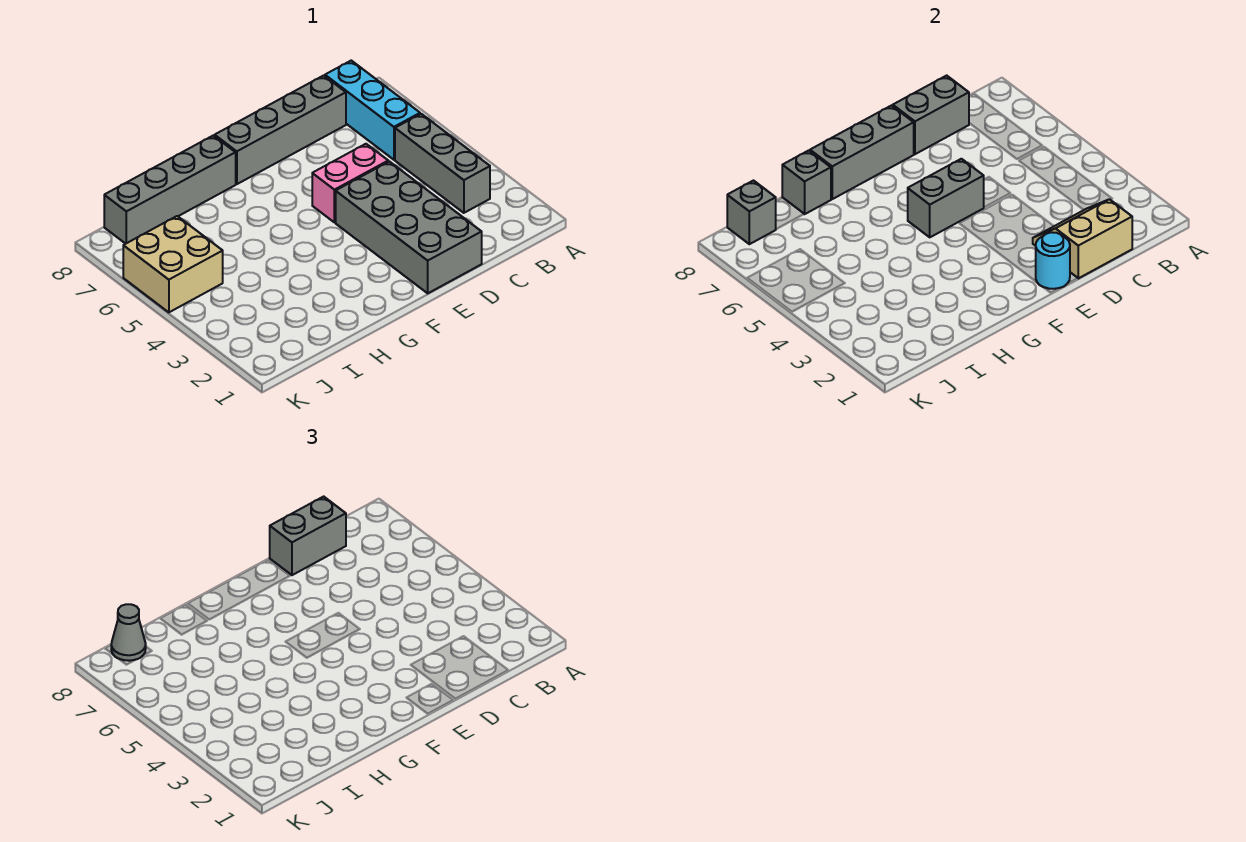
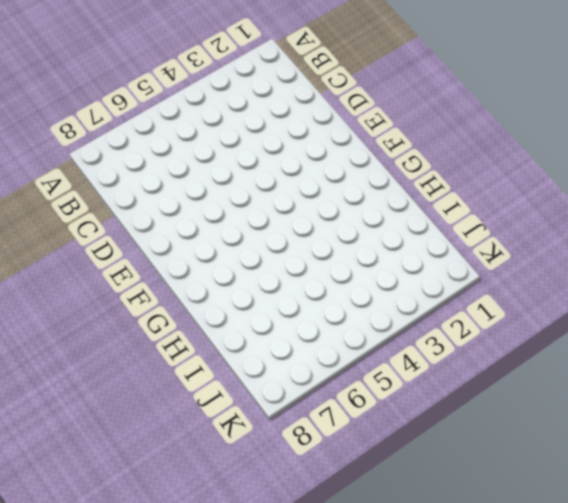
none -> grey brick B3:B5 level 1
none -> cyan brick B6:B8 level 1
none -> grey brick C8:F8 level 1

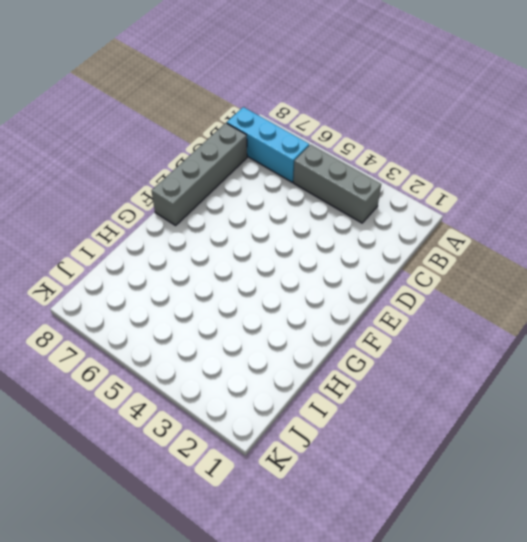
none -> grey brick D1:E4 level 1
none -> pink brick D5:E5 level 1
none -> grey brick G8:J8 level 1

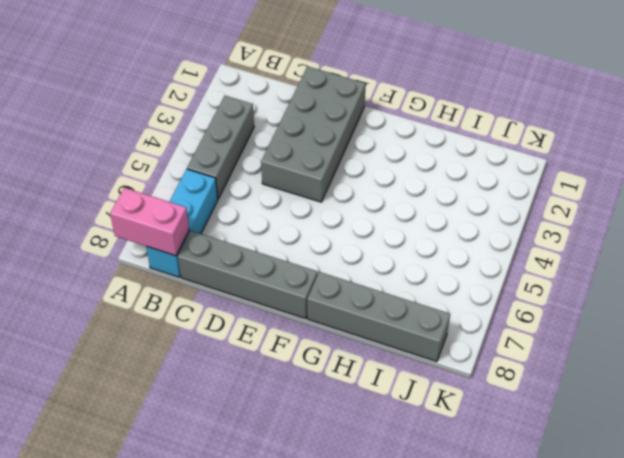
pink brick A8:B8 level 2 -> pink brick D5:E5 level 1
none -> tan brick J5:K6 level 1
none -> tan slope C1:D2 level 2 top 1
none -> grey brick C8:D8 level 2

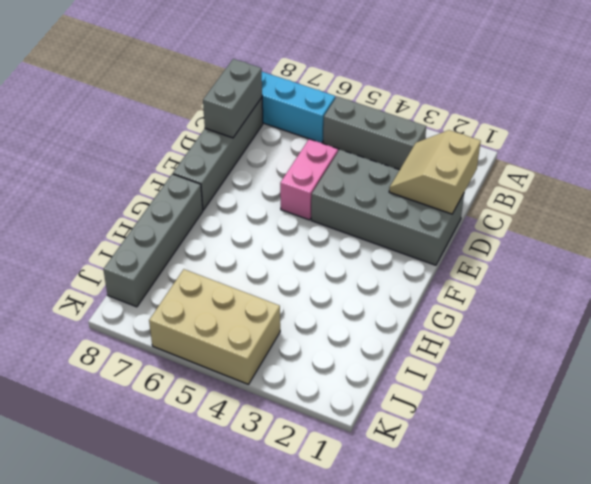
tan brick J4:K6 level 1 -> tan brick J5:K6 level 1
none -> cyan round brick E1 level 2
none -> grey brick E5:F5 level 2
none -> grey brick E8:G8 level 2

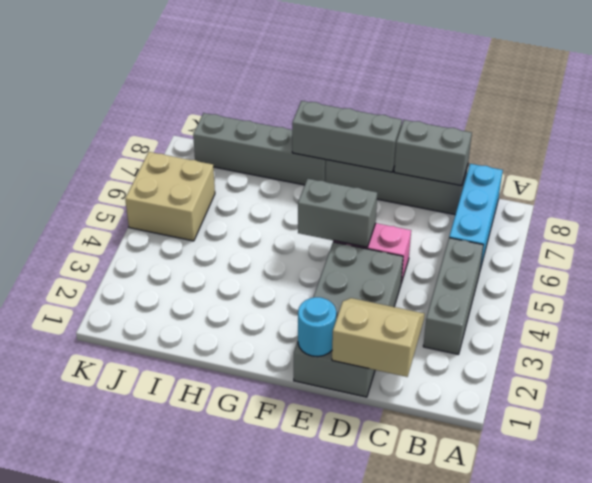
none -> grey brick H8 level 2
none -> grey brick J8 level 2
none -> grey brick C8:D8 level 3

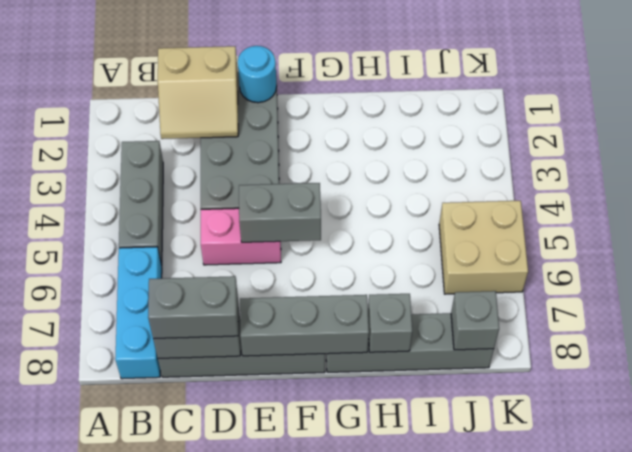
none -> grey cone J8 level 3

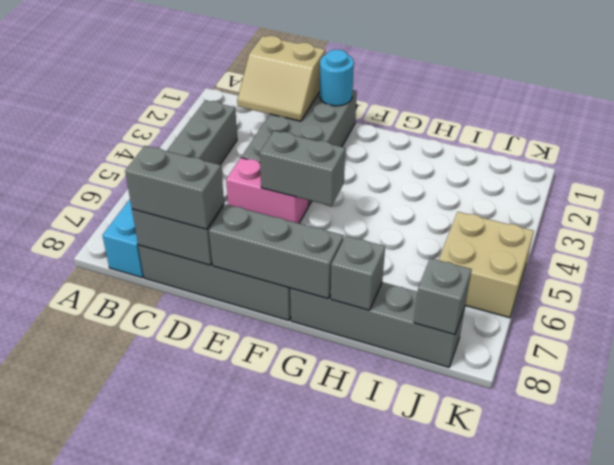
none -> grey cone J8 level 3

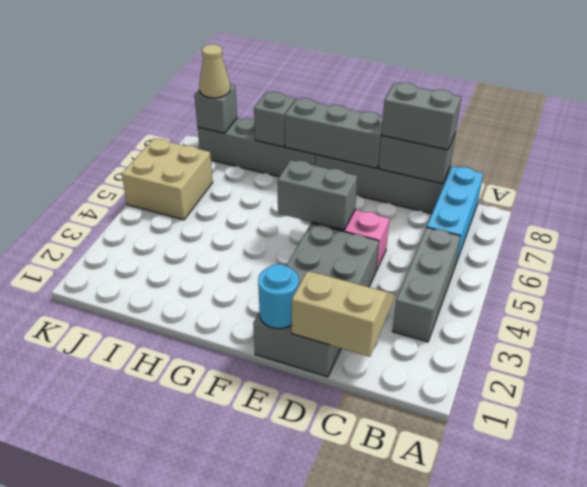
tan cone J8 level 3 -> grey cone J8 level 3

